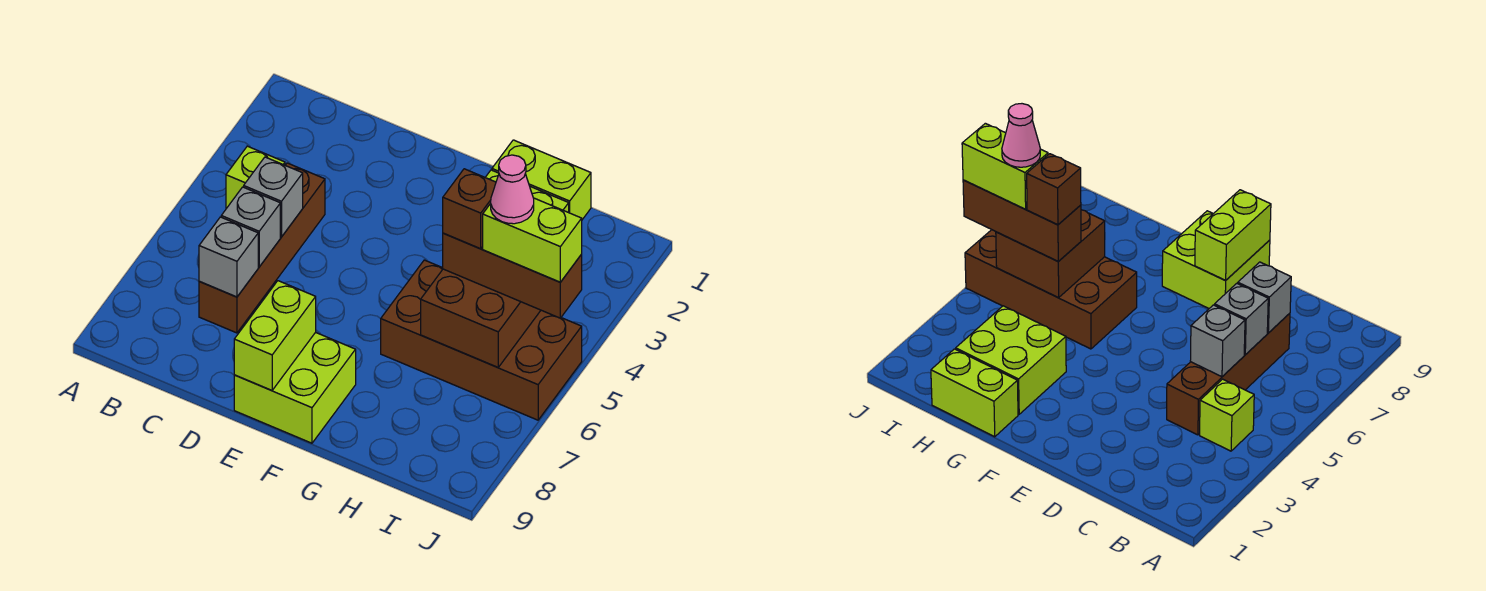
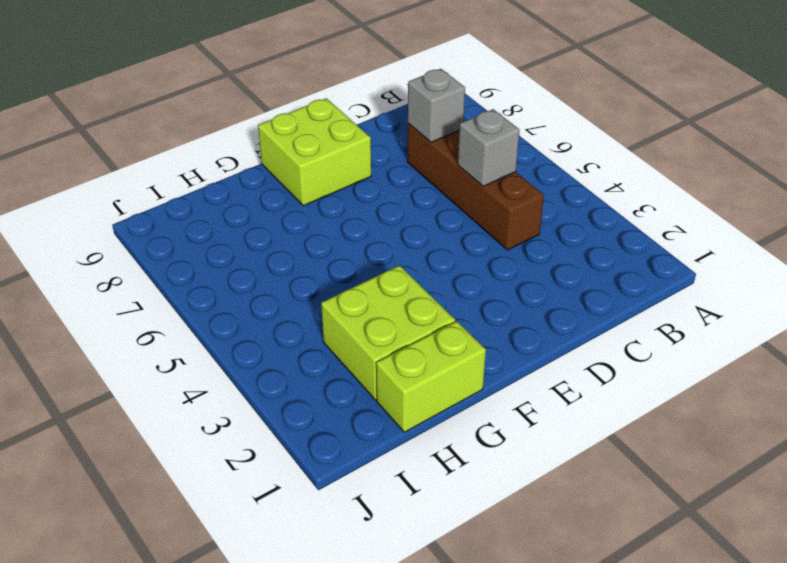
none -> lime brick B4 level 1
none -> brown brick G5:J6 level 1
none -> grey brick C6 level 2

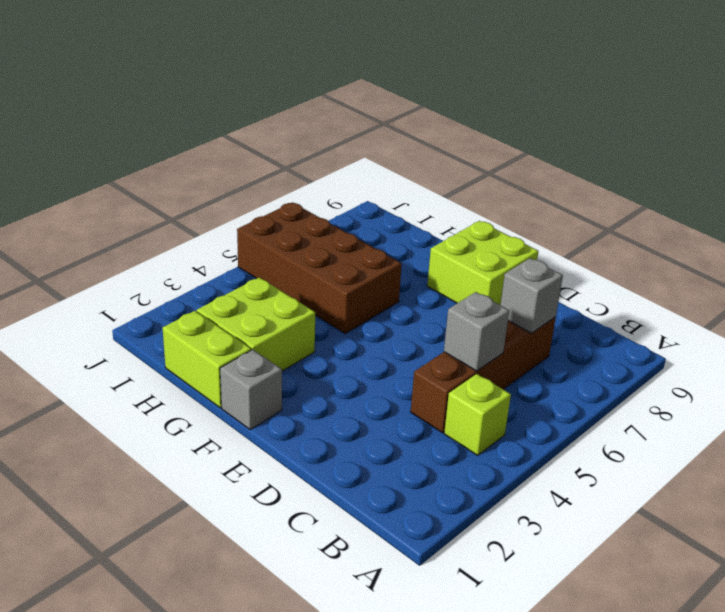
grey brick F1 level 1 -> grey brick C6 level 2
none -> lime brick E8:E9 level 2
none -> brown brick H5:I6 level 2
none -> brown brick H5:J5 level 3

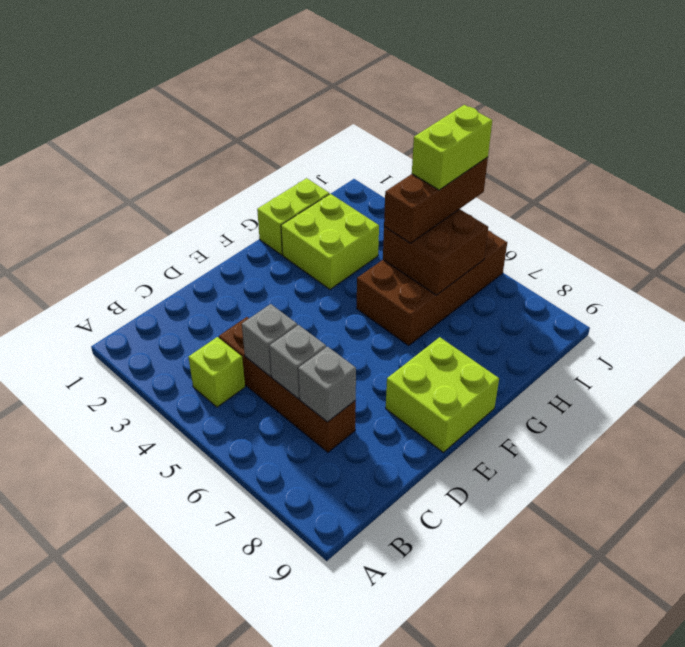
none -> lime brick E8:E9 level 2
none -> brown brick H5 level 4
none -> pink cone I5 level 5

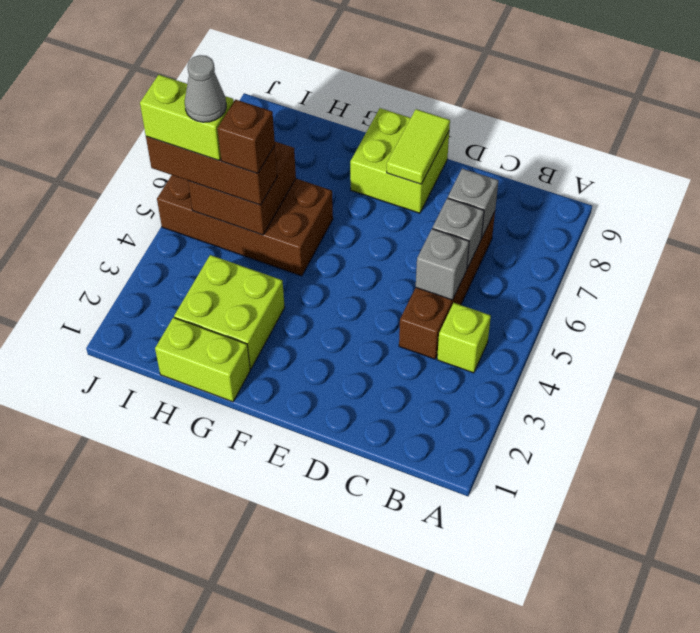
lime tile E8:E9 level 2 -> lime brick E8:E9 level 2
grey cone I5 level 5 -> pink cone I5 level 5

